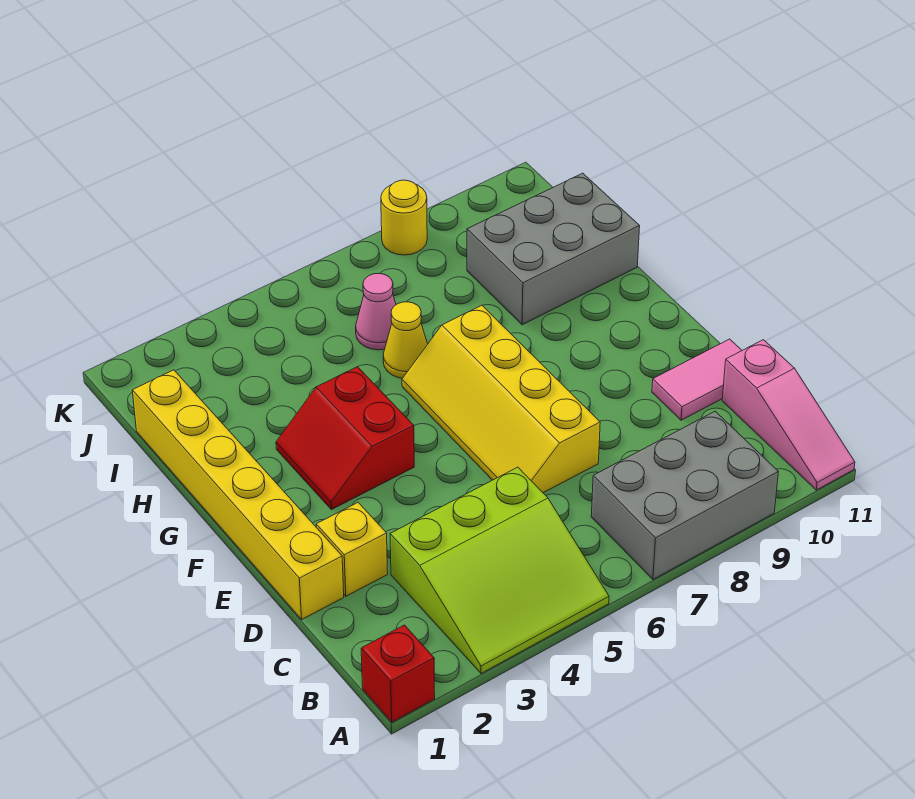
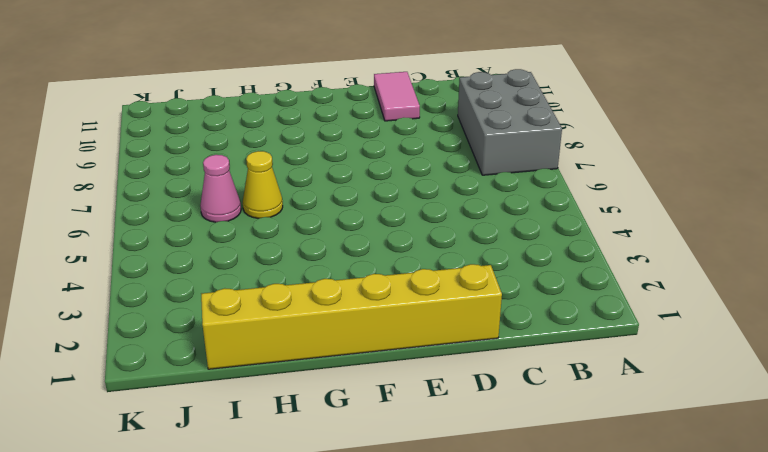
none -> red brick A1 level 1
none -> lime slope A3:C5 level 1 top C
none -> pink slope A11:C11 level 1 top C

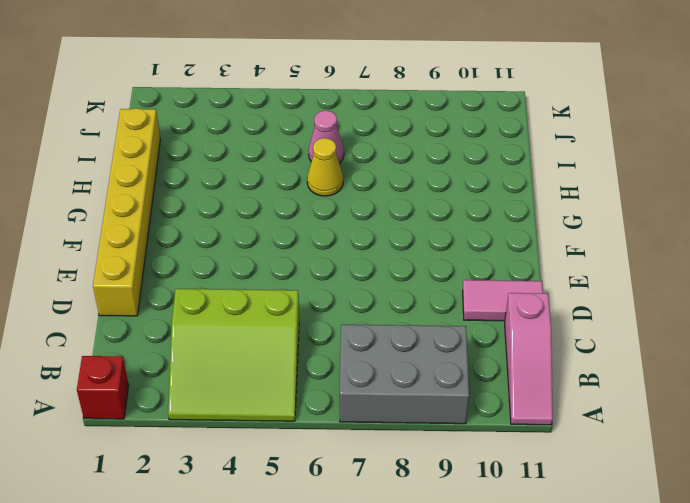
none -> yellow brick D2 level 1
none -> yellow slope D6:G7 level 1 top 7
none -> red slope F3:G4 level 1 top 4

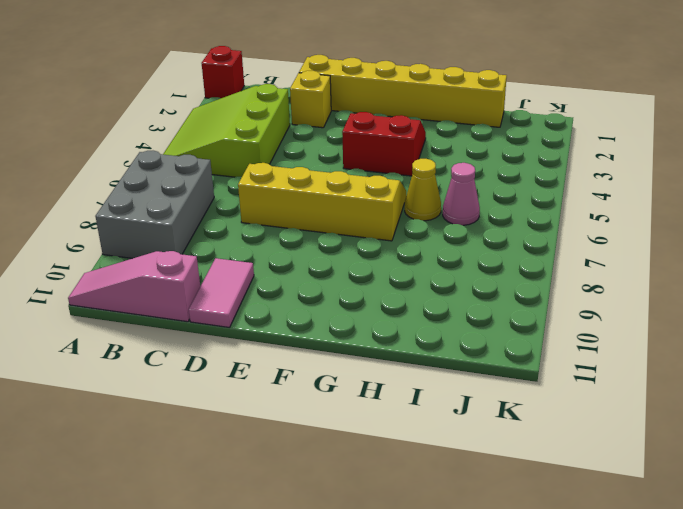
none -> grey brick H9:I11 level 1
none -> yellow round brick K8 level 1

